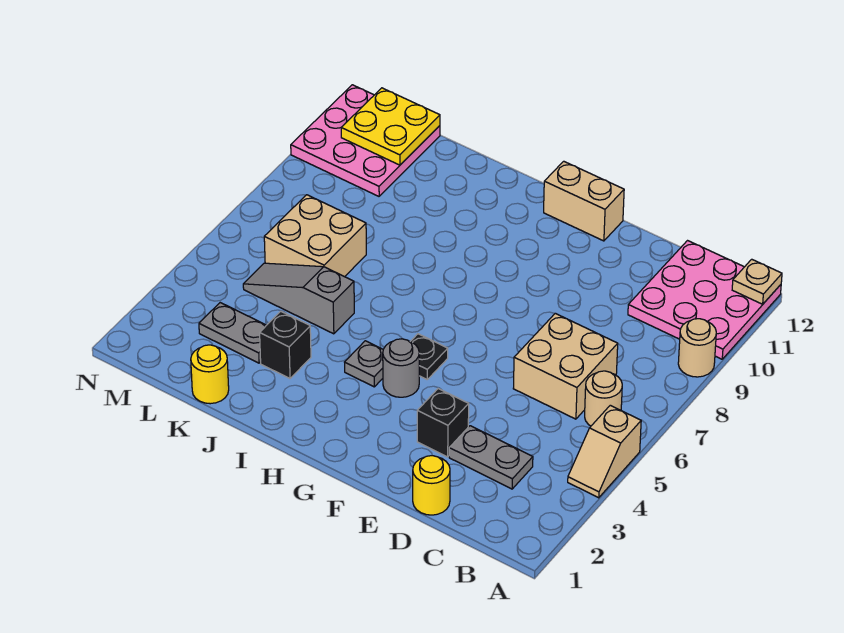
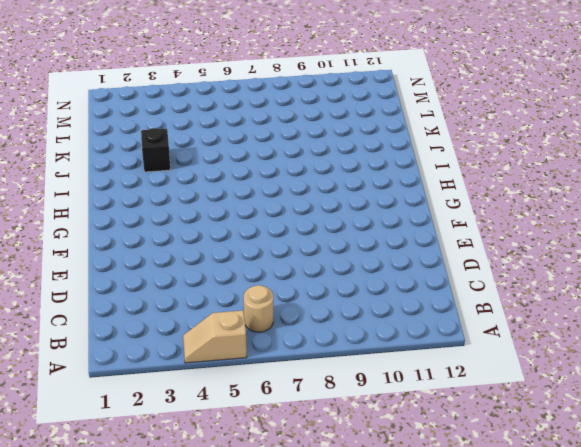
none -> tan round brick A9 level 1
none -> pink plate A10:C12 level 1
none -> grey plate C3:D3 level 1

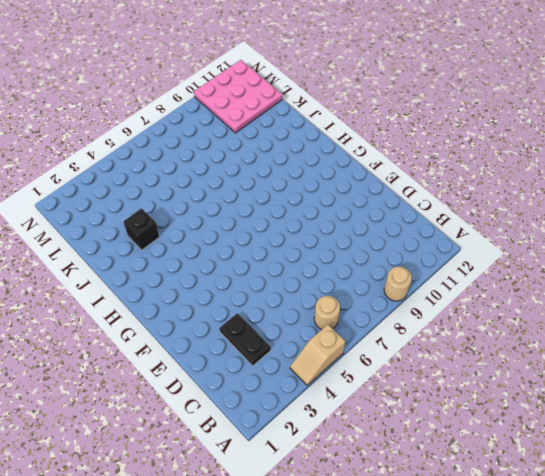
black plate C3:D3 level 1 -> grey plate C3:D3 level 1
none -> pink plate A10:C12 level 1
none -> tan brick C6:D7 level 1
none -> yellow round brick D1 level 1

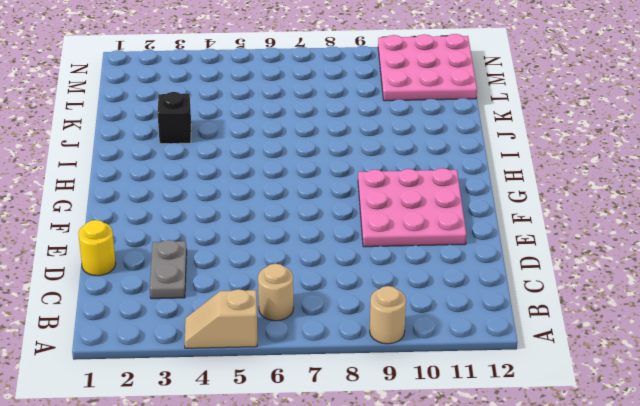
pink plate E9:G11 level 1 -> pink plate A10:C12 level 1
none -> tan brick C6:D7 level 1
none -> black brick E3 level 1
none -> tan brick F12:G12 level 1

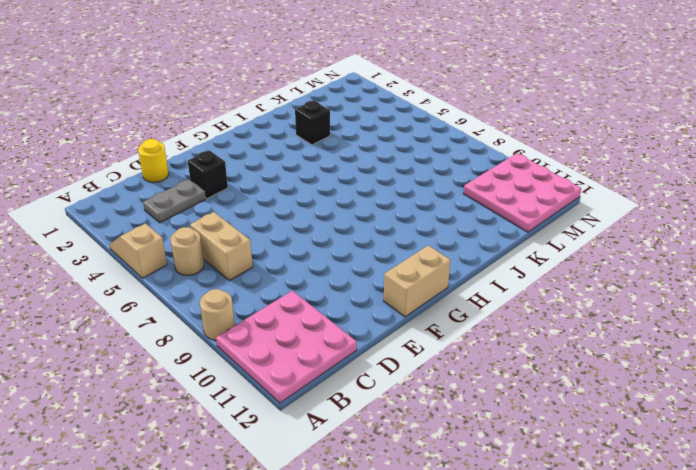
tan brick C6:C7 level 1 -> tan brick C6:D7 level 1
none -> grey round brick G4 level 1
none -> black plate G5 level 1
none -> grey plate H4 level 1

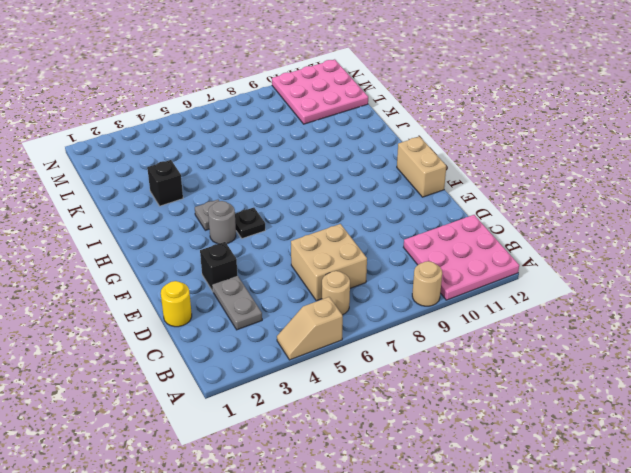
none -> grey slope J5:L5 level 1 top J
none -> yellow round brick K1 level 1
none -> grey plate K3:L3 level 1

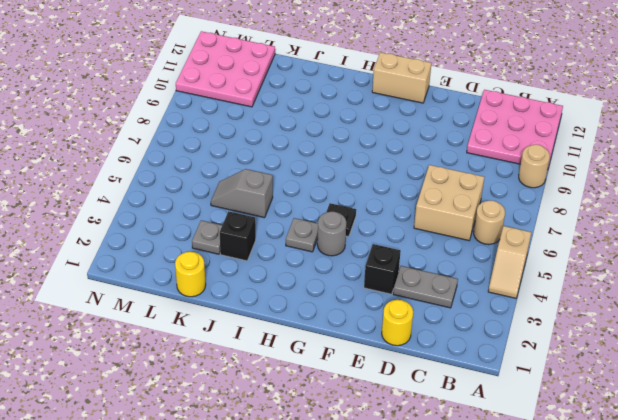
grey slope J5:K5 level 1 top J -> grey slope J5:L5 level 1 top J
grey plate K3 level 1 -> grey plate K3:L3 level 1
none -> tan brick K6:L7 level 1
none -> tan plate A12 level 2
none -> yellow plate L11:M12 level 2

